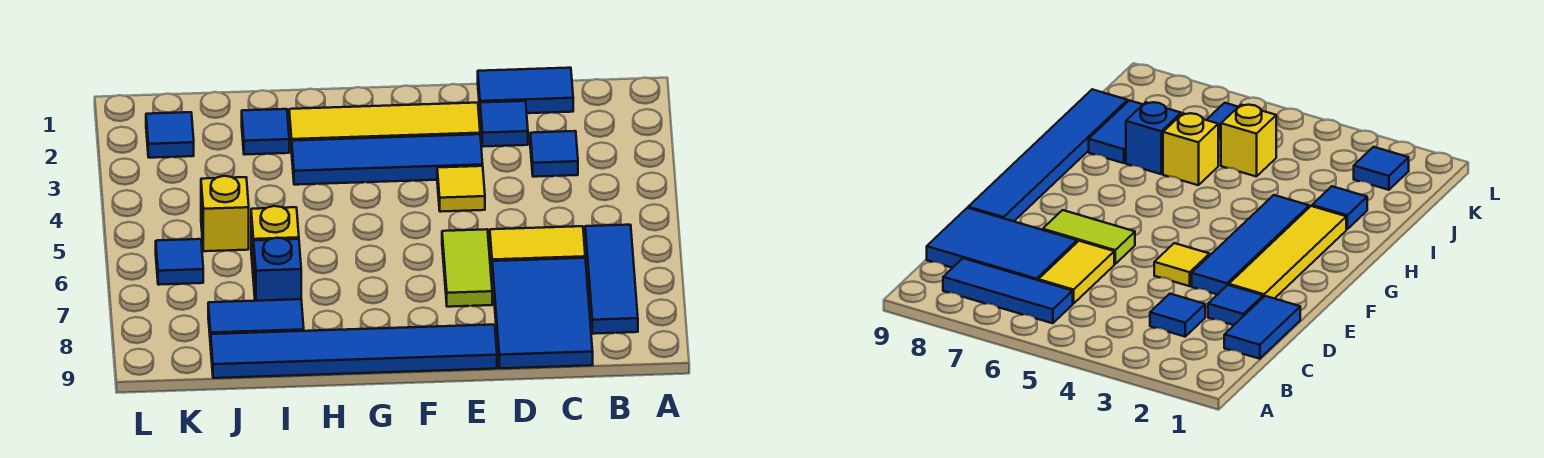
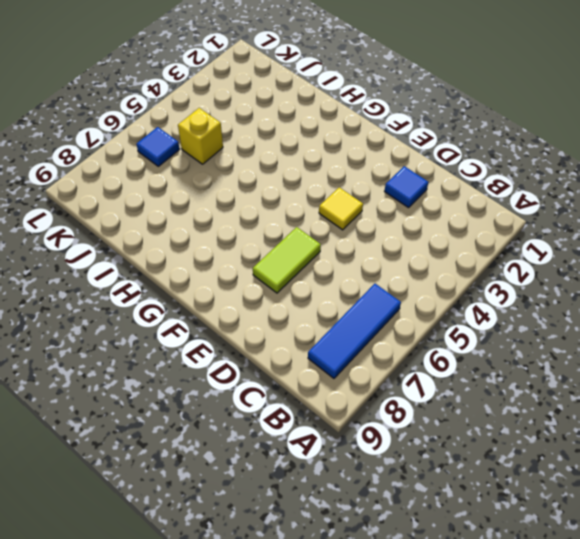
none -> blue tile C1:D1 level 1
none -> blue tile C3 level 1
none -> yellow tile C6:D6 level 1

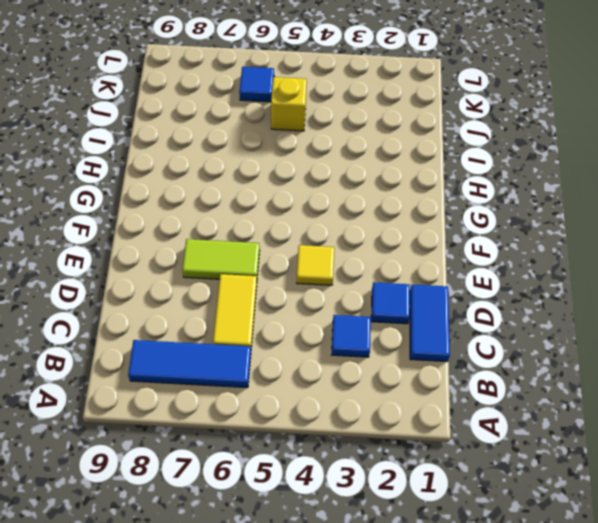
none -> blue tile C7:D9 level 1
none -> yellow tile E2:H2 level 1
none -> blue tile E3:H3 level 1

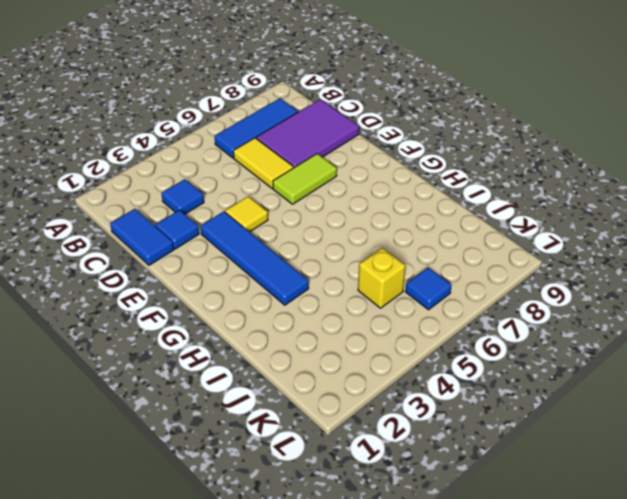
purple tile C7:D9 level 1 -> blue tile C7:D9 level 1
none -> yellow tile E2:H2 level 1
none -> blue tile E9:J9 level 1
none -> blue tile I2 level 1

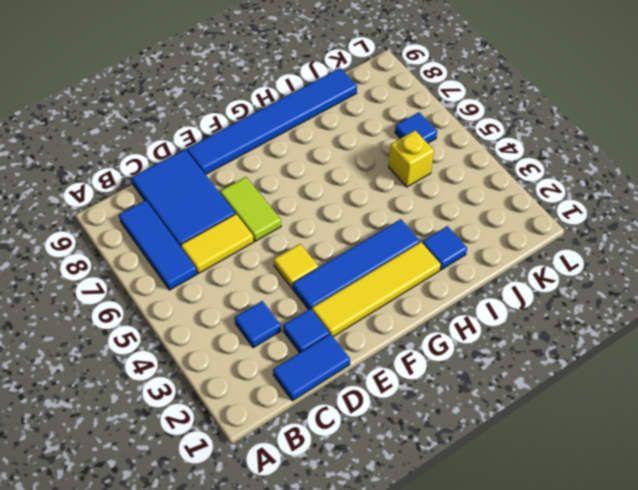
none -> yellow brick I6 level 1
none -> blue brick I7 level 1
none -> blue tile I8:J8 level 1

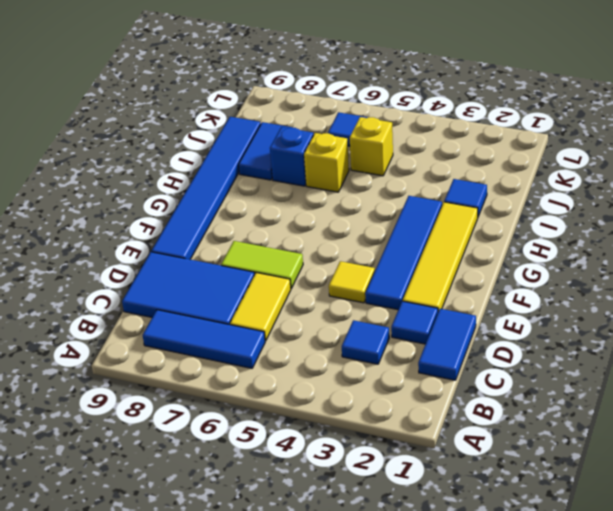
none -> blue tile K2 level 1

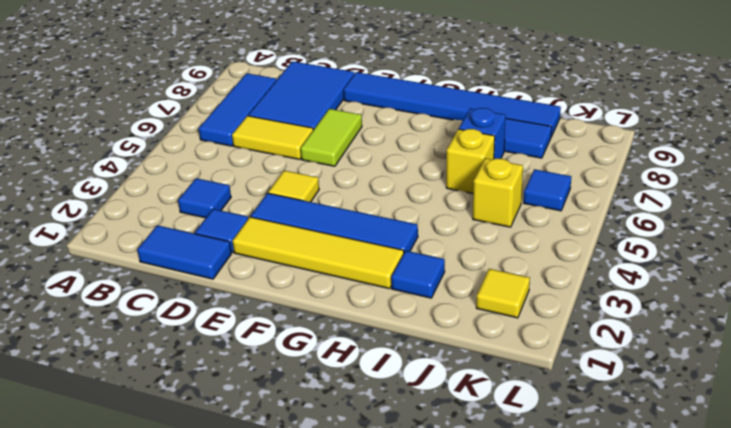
yellow tile K2 level 1 -> blue tile K2 level 1

